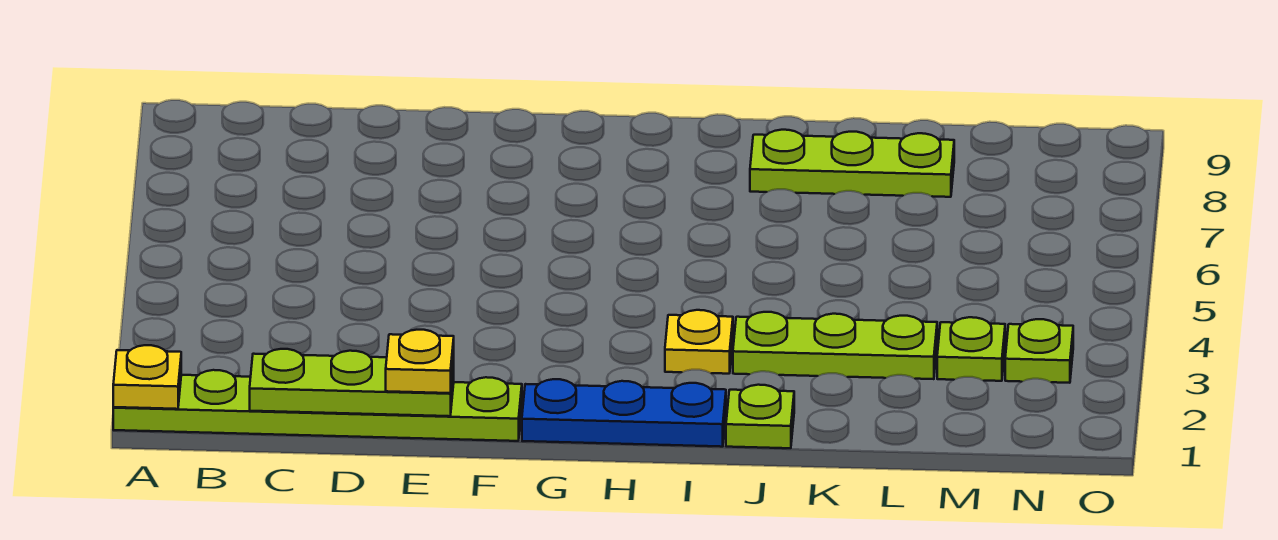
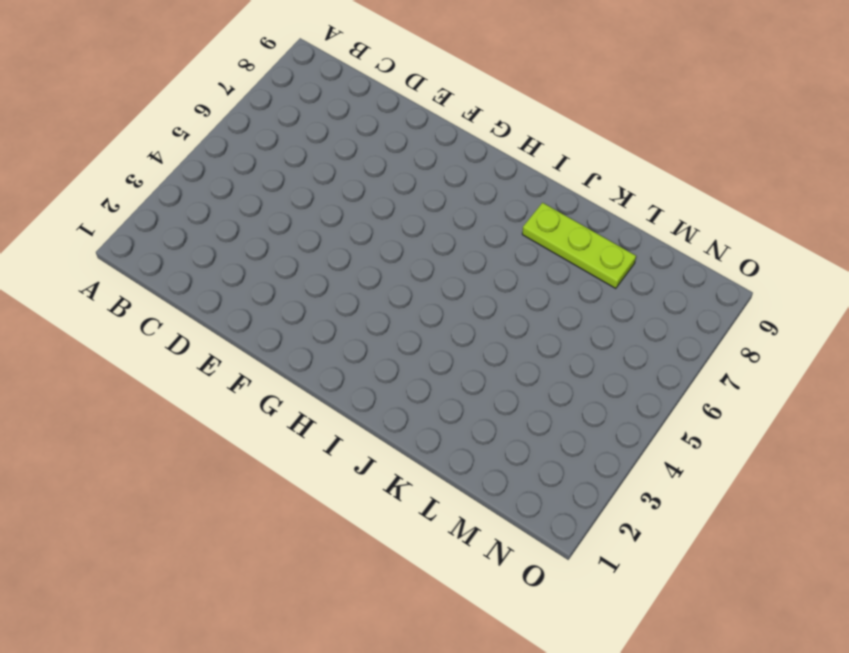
none -> lime plate A1:F1 level 1
none -> blue plate G1:I1 level 1

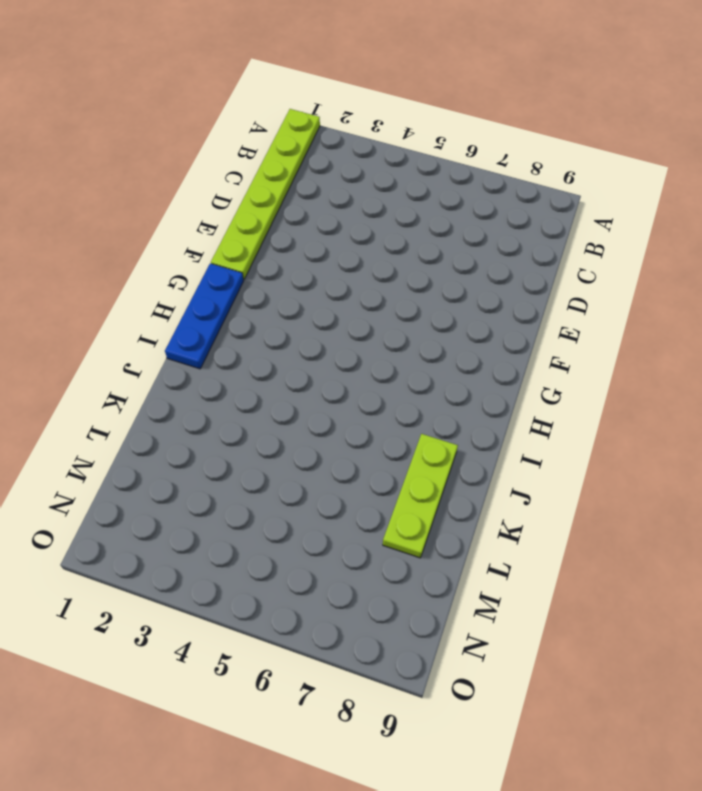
none -> yellow plate I3 level 1
none -> lime plate J1 level 1

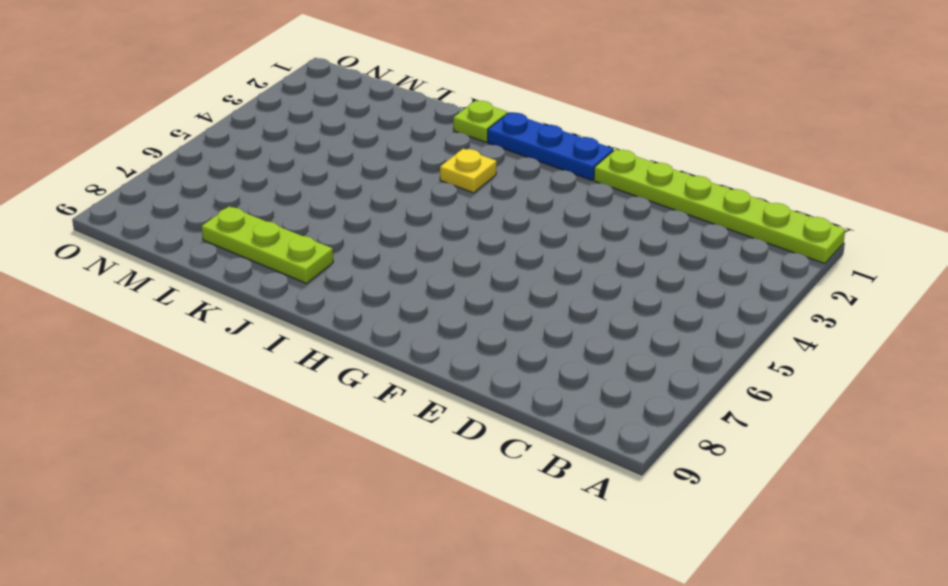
none -> lime plate J3:L3 level 1
none -> lime plate M3 level 1

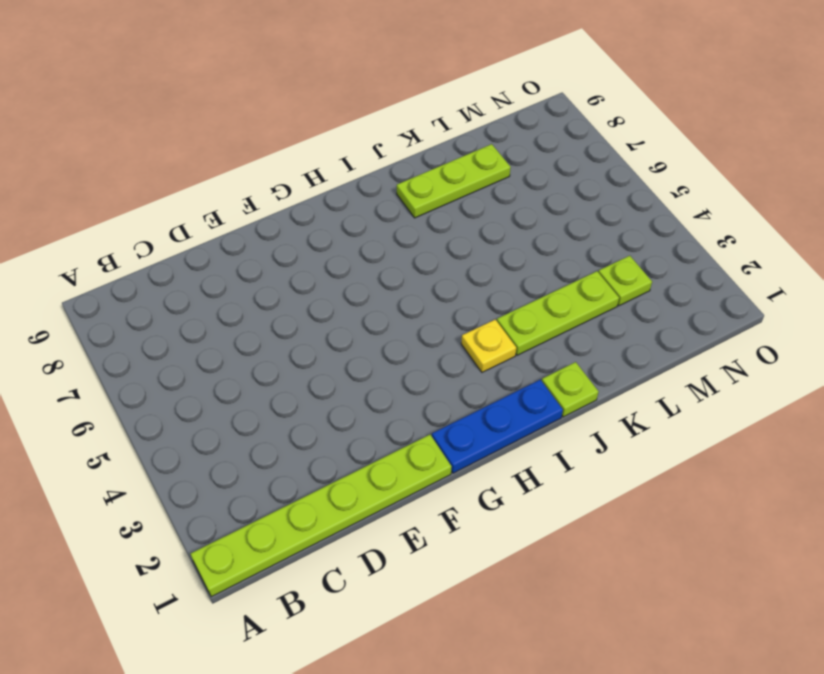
none -> lime plate N3 level 1
none -> yellow plate A1 level 2

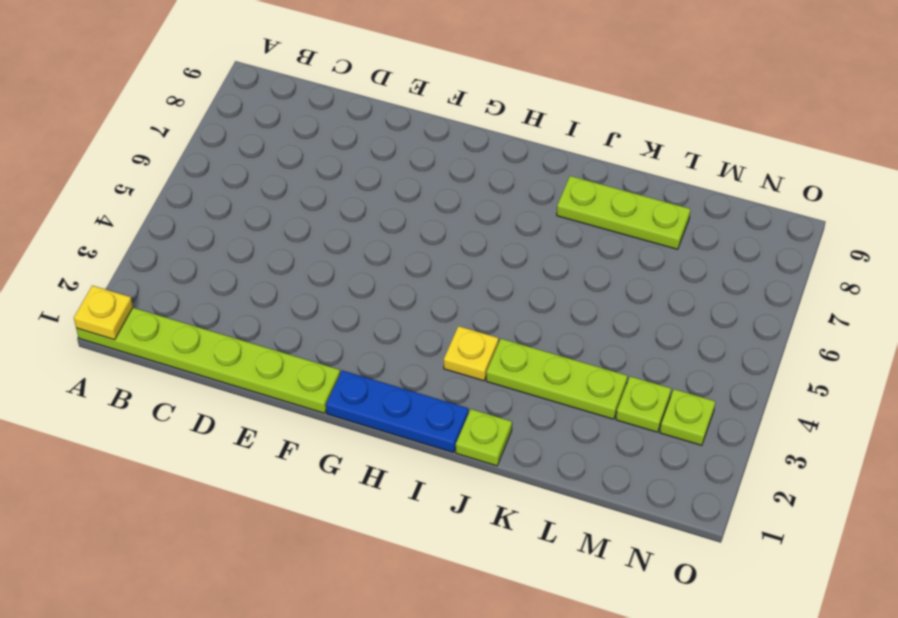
none -> lime plate C1:E1 level 2
none -> yellow plate E1 level 3

